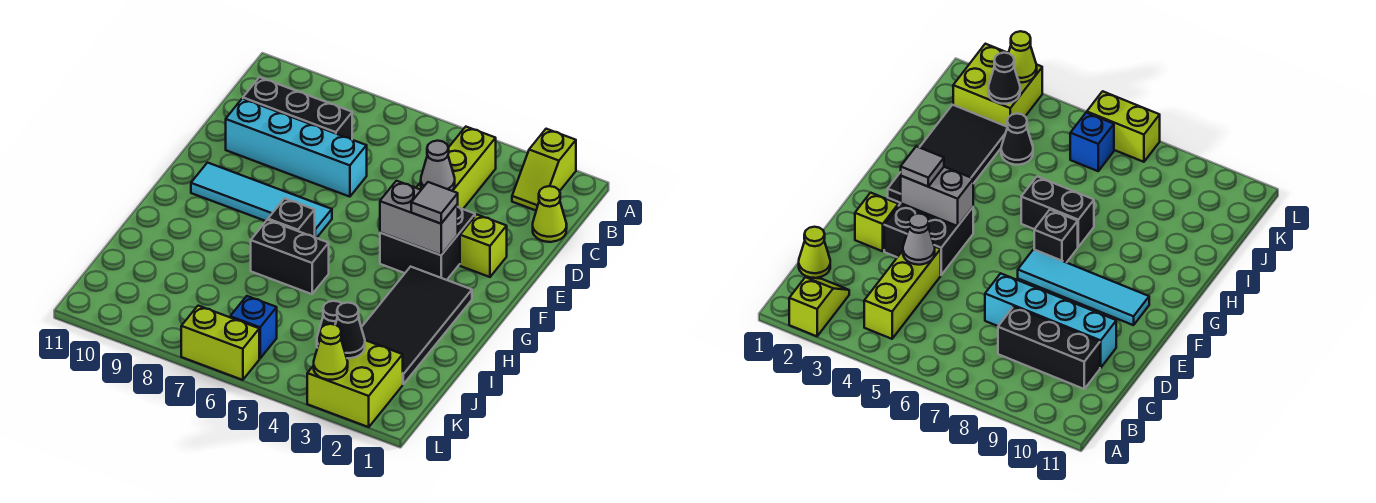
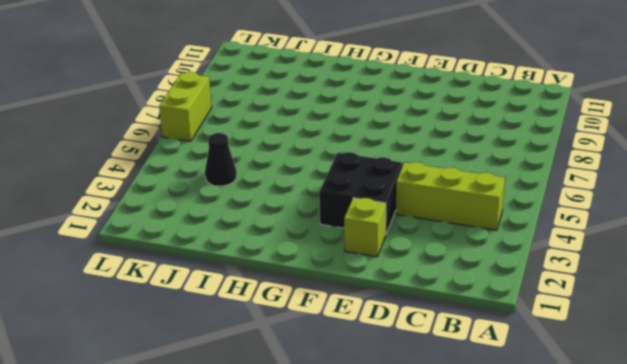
none -> lime slope A2:B2 level 1 top A
none -> lime cone C1 level 1
none -> black brick C8:C10 level 1

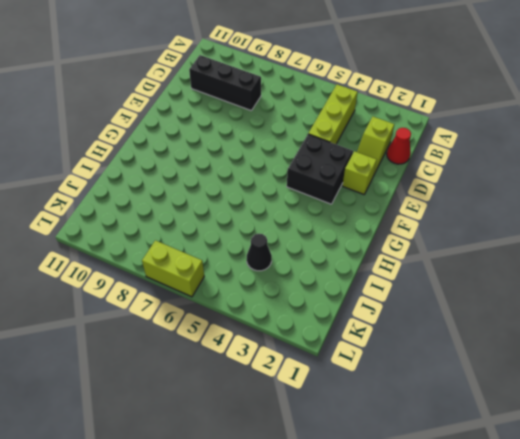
red cone C1 level 1 -> lime cone C1 level 1
lime slope C2:D2 level 1 top C -> lime slope A2:B2 level 1 top A
none -> cyan brick D7:D10 level 1
none -> cyan tile F7:F10 level 1
none -> black tile G2:J3 level 1

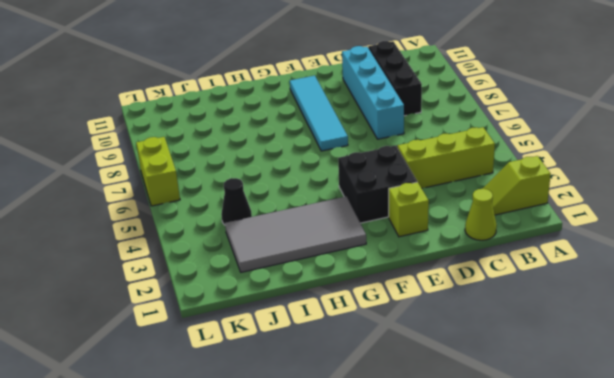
grey tile G2:J3 level 1 -> black tile G2:J3 level 1
none -> black brick G7 level 1
none -> black brick H6:H7 level 1
none -> lime brick K2:L3 level 1

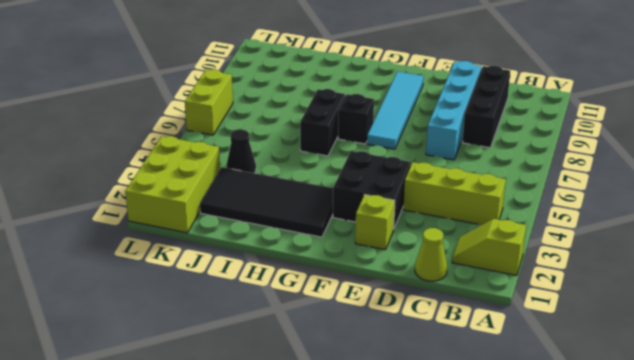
lime brick K1:L3 level 1 -> lime brick K2:L3 level 1
none -> blue brick K6 level 1
none -> grey cone D4 level 2
none -> grey brick F3:F4 level 2

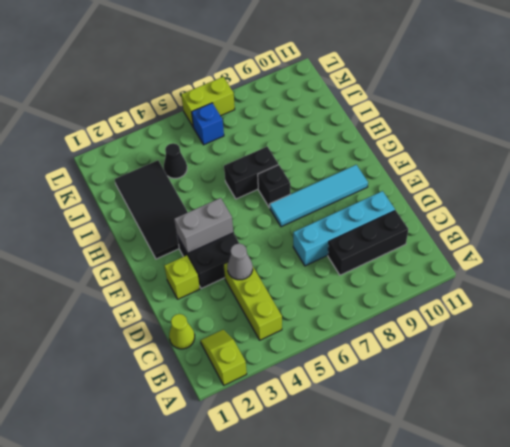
none -> lime brick K2:L3 level 1
none -> black cone K3 level 2
none -> lime cone L3 level 2

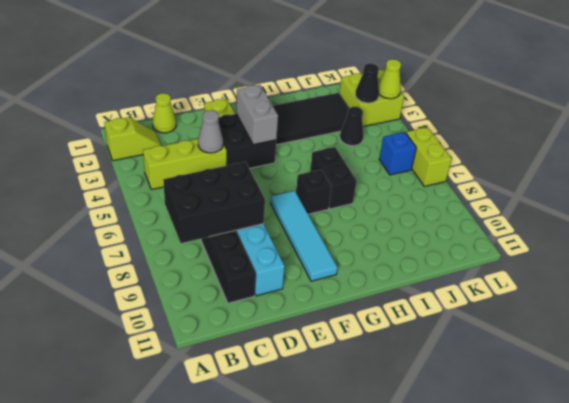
black brick B7:D8 level 2 -> none
none -> grey tile F3 level 3

